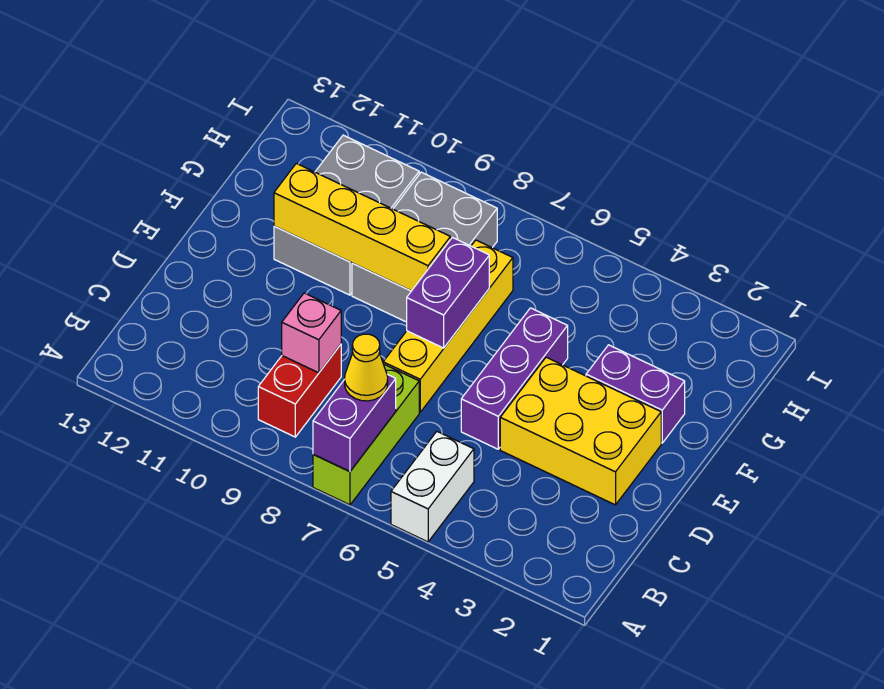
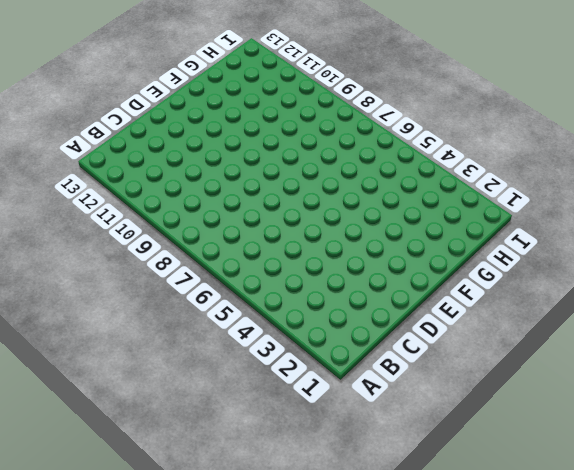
none -> white brick A5:B5 level 1
none -> lime brick A7:C7 level 1
none -> red brick B9:C9 level 1

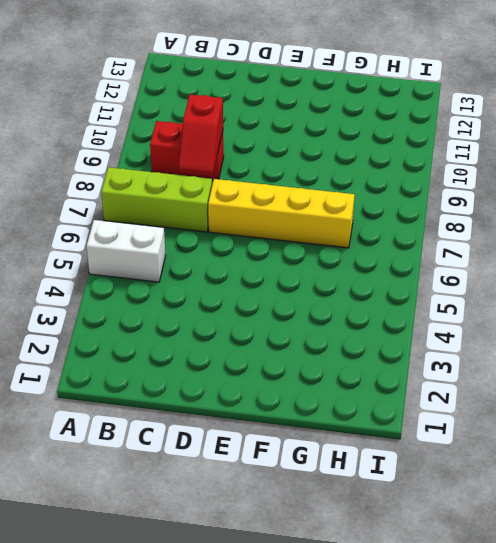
red slope C8:C9 level 2 top 9 -> pink brick C9 level 2
none -> yellow brick D2:E4 level 1
none -> purple brick D5:F5 level 1
none -> purple brick F2:F3 level 1

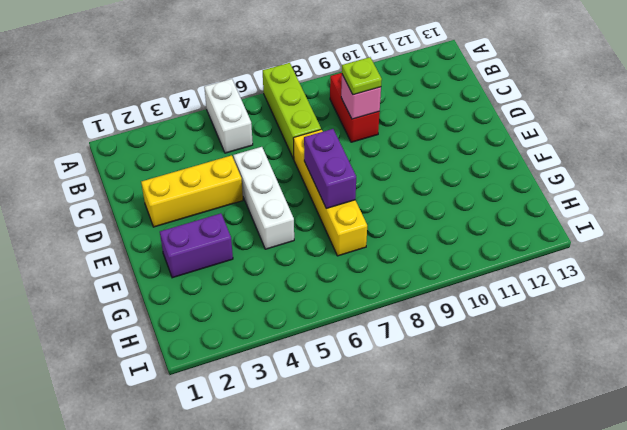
lime plate C9 level 3 -> none
yellow brick D2:D4 level 1 -> yellow brick D2:E4 level 1
white brick D5:F5 level 1 -> purple brick D5:F5 level 1
none -> grey brick F8:H9 level 1
none -> grey brick F10:H11 level 1
none -> purple brick A7:B7 level 2

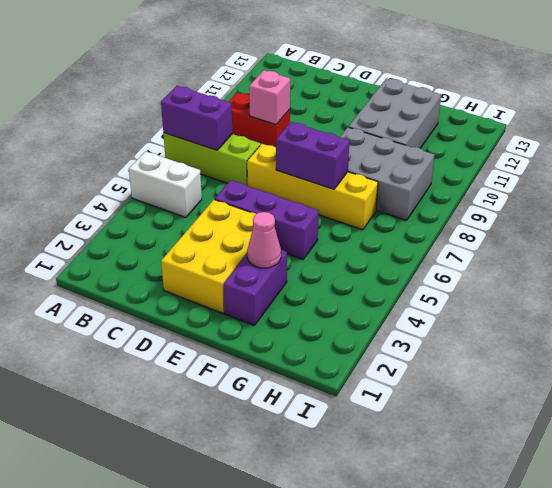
pink cone F3 level 2 -> none
grey brick F10:G12 level 1 -> grey brick F10:H11 level 1
none -> yellow brick F8:F11 level 2
none -> yellow cone B7 level 3

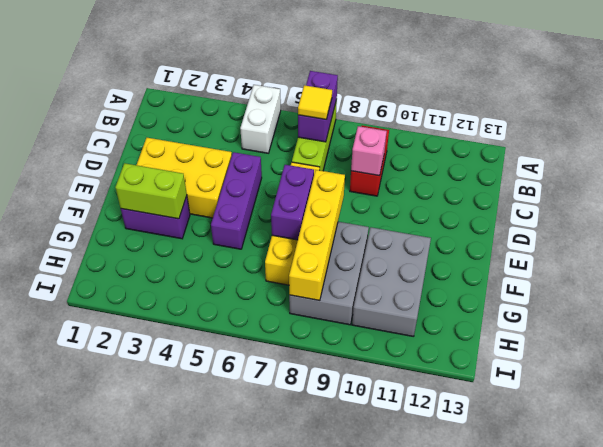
yellow tile B7 level 3 -> yellow cone B7 level 3
yellow brick E8:H8 level 2 -> yellow brick F8:F11 level 2
lime brick F2:F3 level 2 -> none

